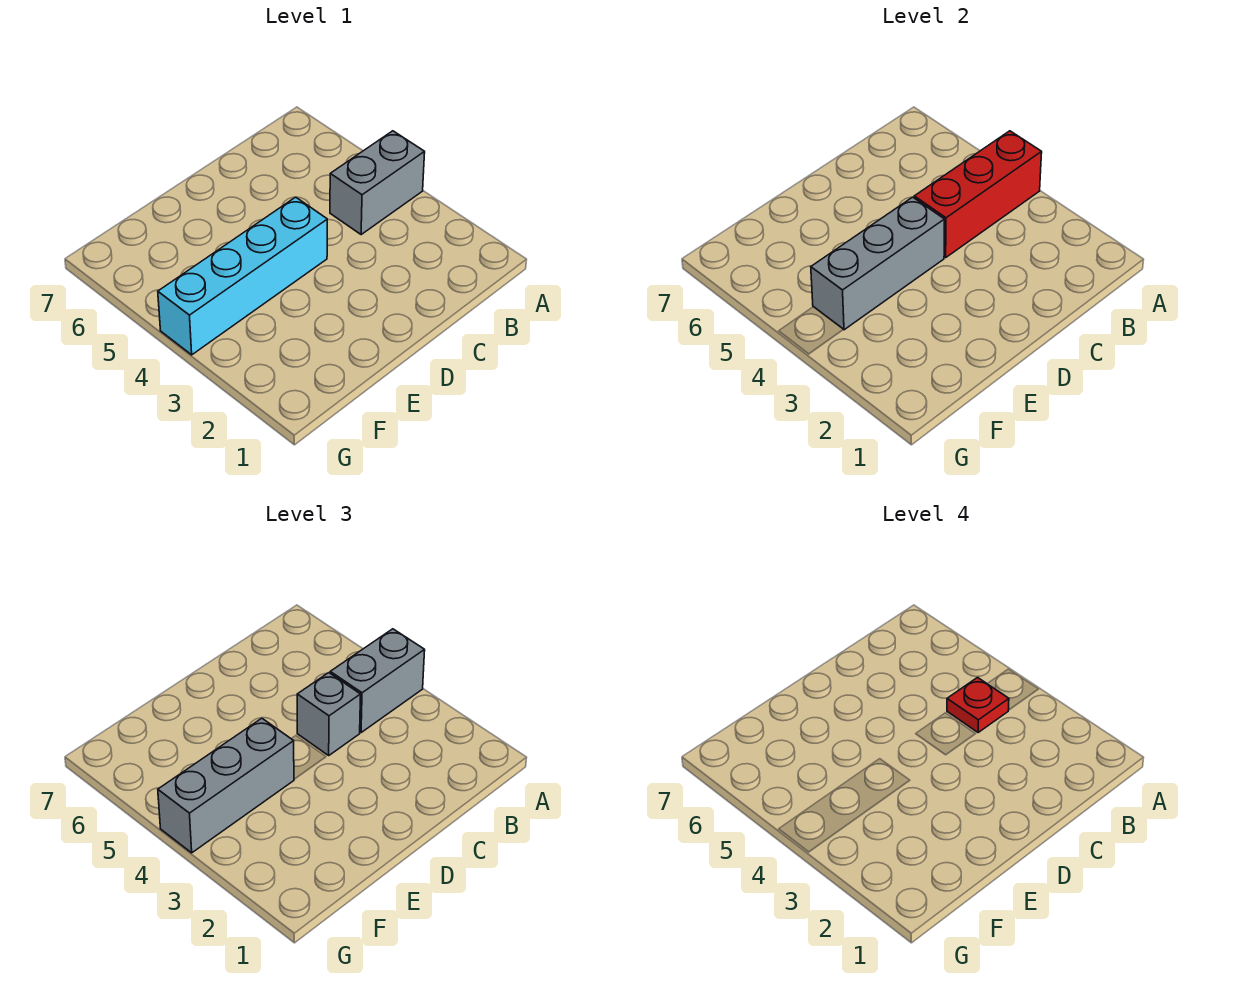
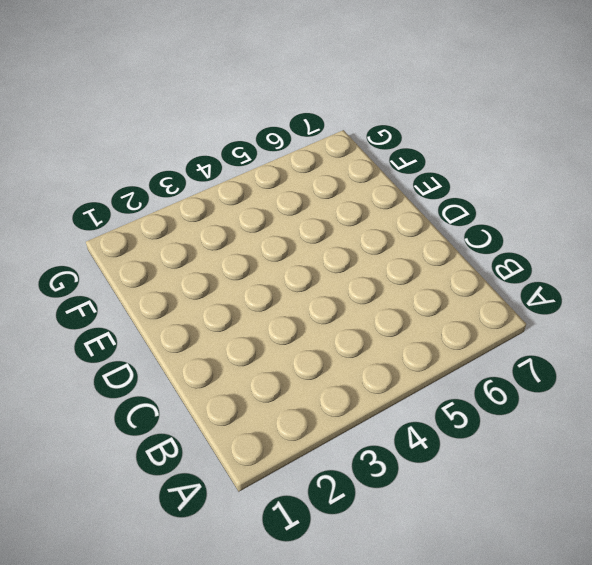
none -> grey brick A4:B4 level 1
none -> cyan brick D4:G4 level 1

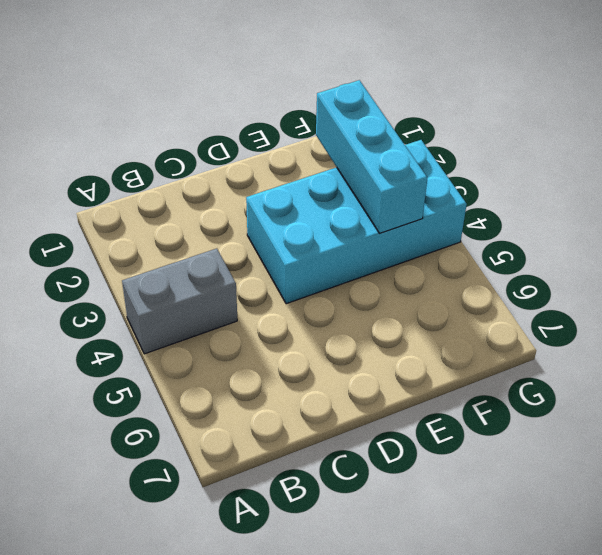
cyan brick D3:G4 level 1 -> cyan brick D4:G4 level 1
cyan brick F2:F4 level 2 -> grey brick D4:F4 level 2
none -> red brick A4:C4 level 2
none -> grey brick A4:B4 level 3

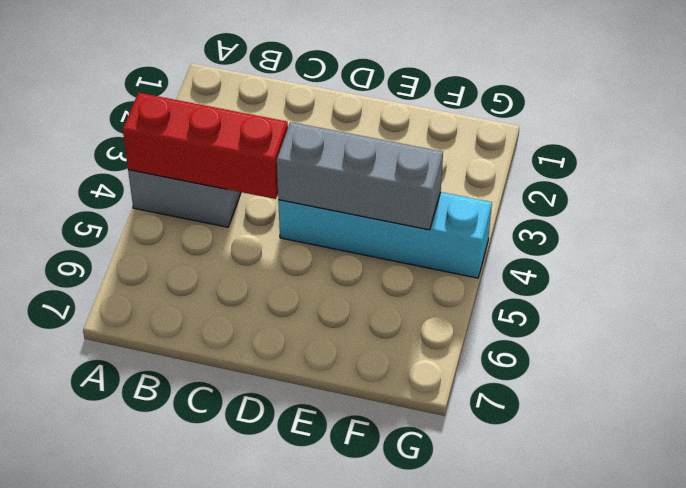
none -> grey brick A4:B4 level 3
none -> grey brick C4 level 3

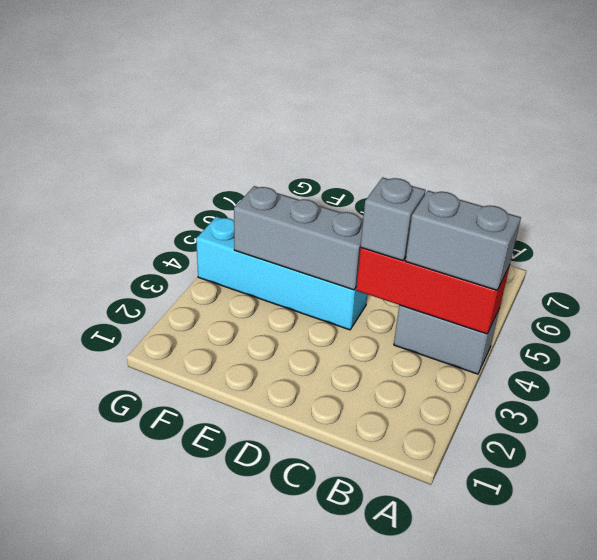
none -> grey brick E4:G4 level 3
none -> red plate B4 level 4

